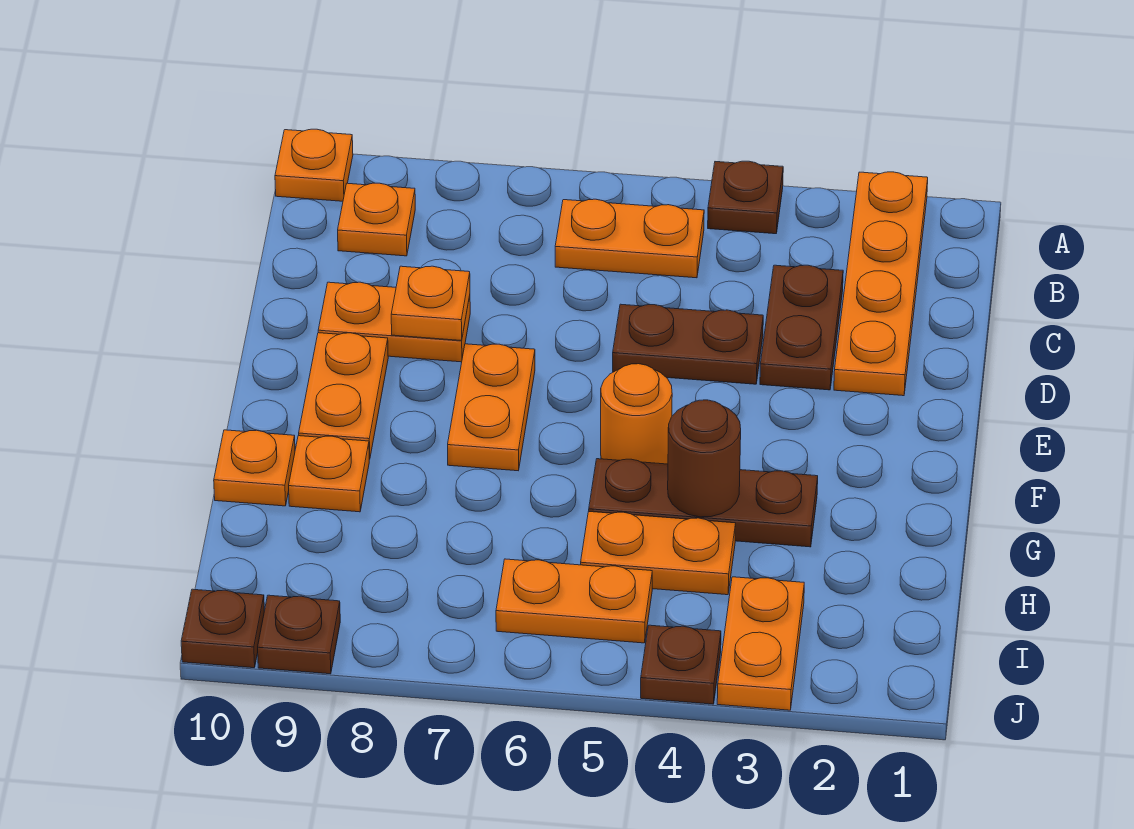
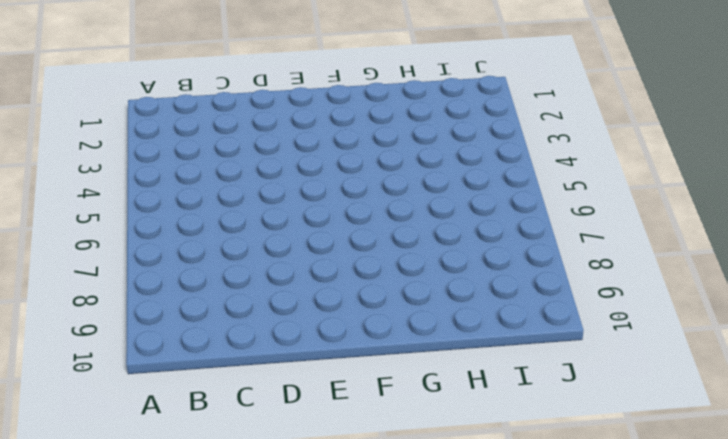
none -> orange plate A2:D2 level 1
none -> brown plate A4 level 1
none -> orange plate A10 level 1

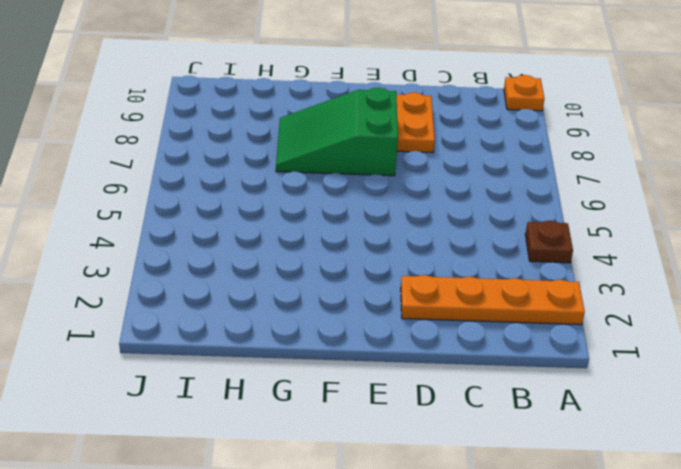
green slope E7:G8 level 1 top E -> orange plate E7:F7 level 1
none -> orange plate B5:B6 level 1
none -> orange plate B9 level 1
none -> brown plate C3:D3 level 1

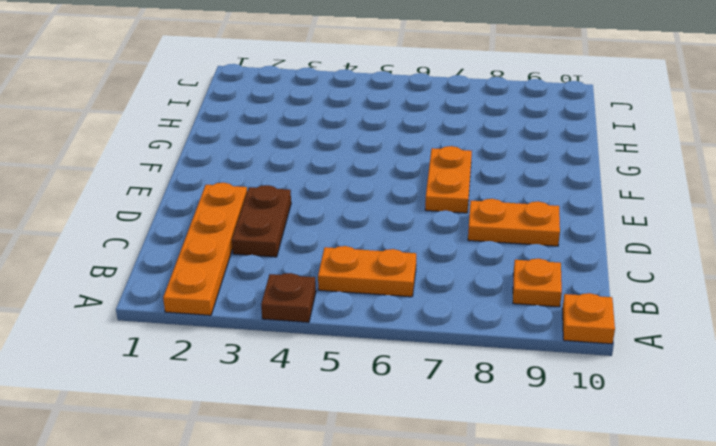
none -> brown plate D4:D5 level 1
none -> orange plate E9:F9 level 1
none -> orange round brick F5 level 1

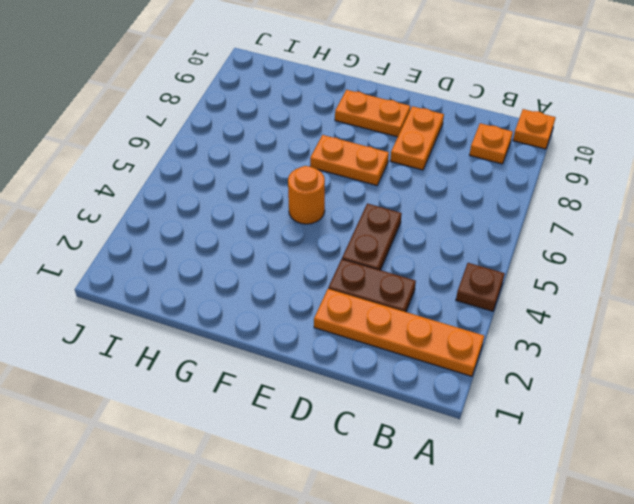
none -> orange plate B5:B6 level 1
none -> brown plate G3:G5 level 1
none -> orange plate G9 level 1

